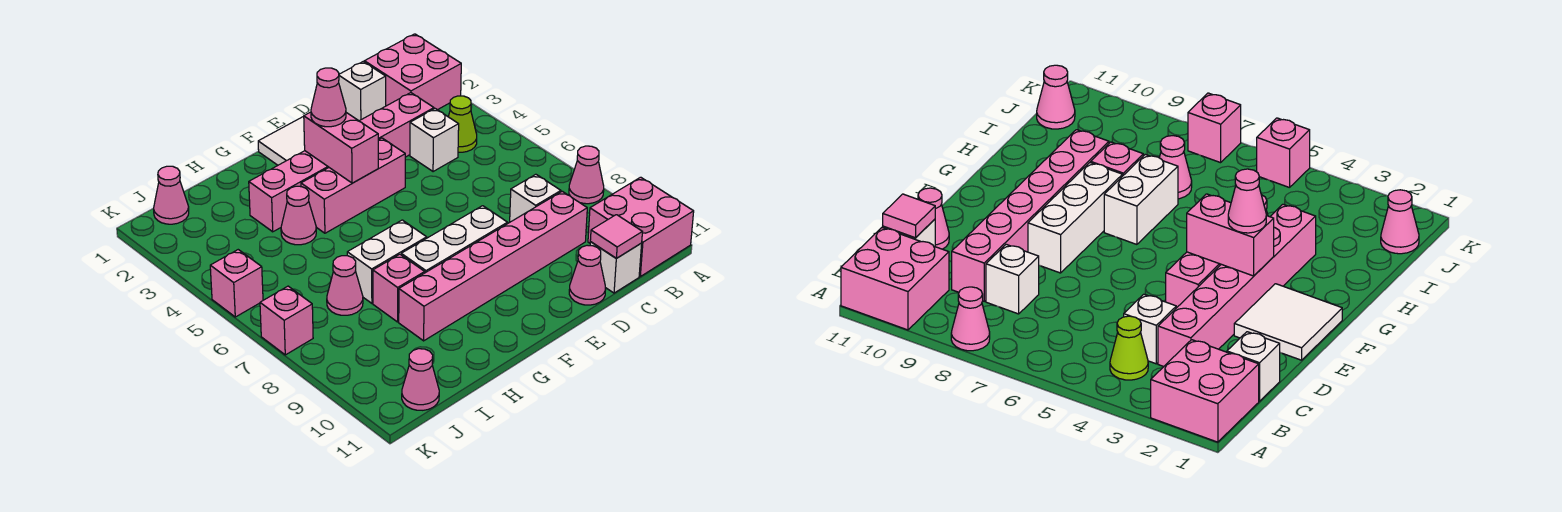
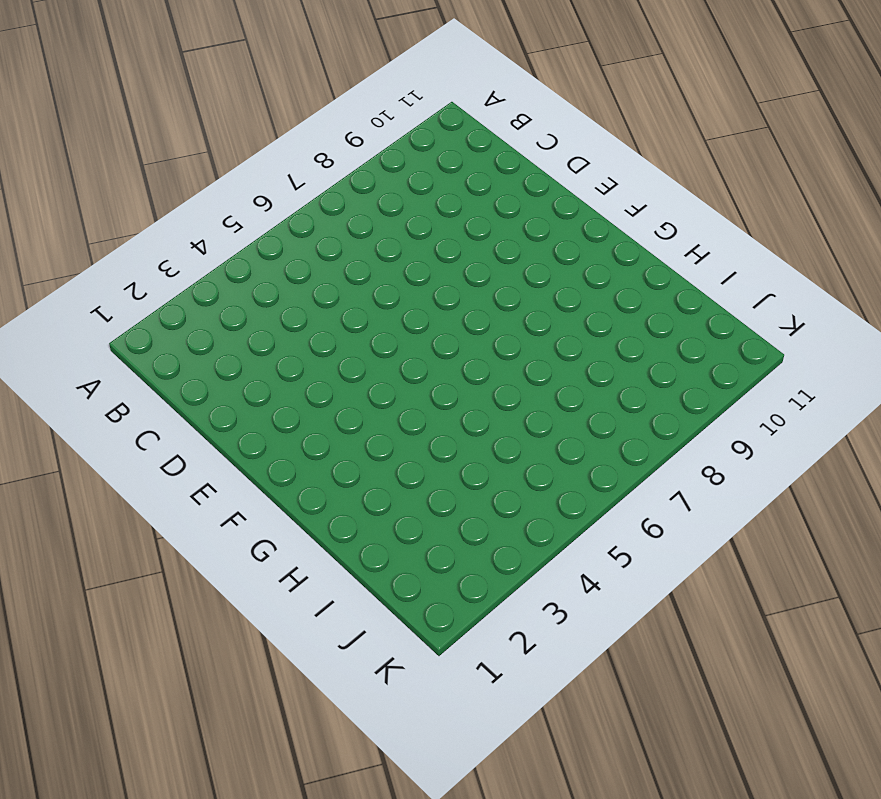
none -> pink brick A1:B2 level 1
none -> pink cone A8 level 1
none -> pink brick A10:B11 level 1

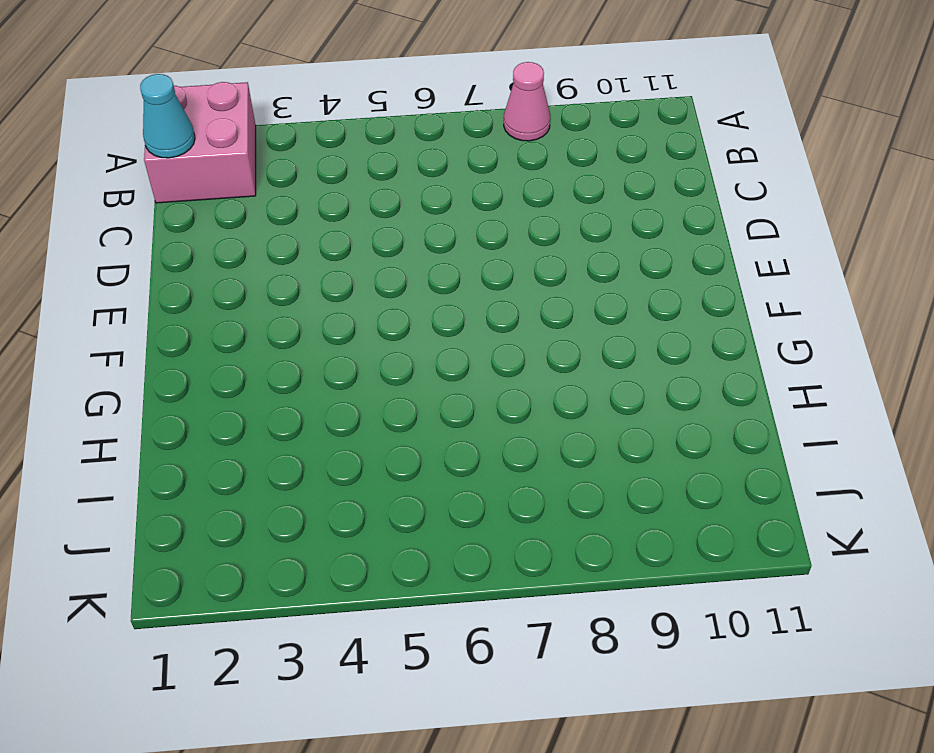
cyan cone B1 level 2 -> none
none -> pink brick A10:B11 level 1
none -> lime cone B4 level 1
none -> white brick C1 level 1

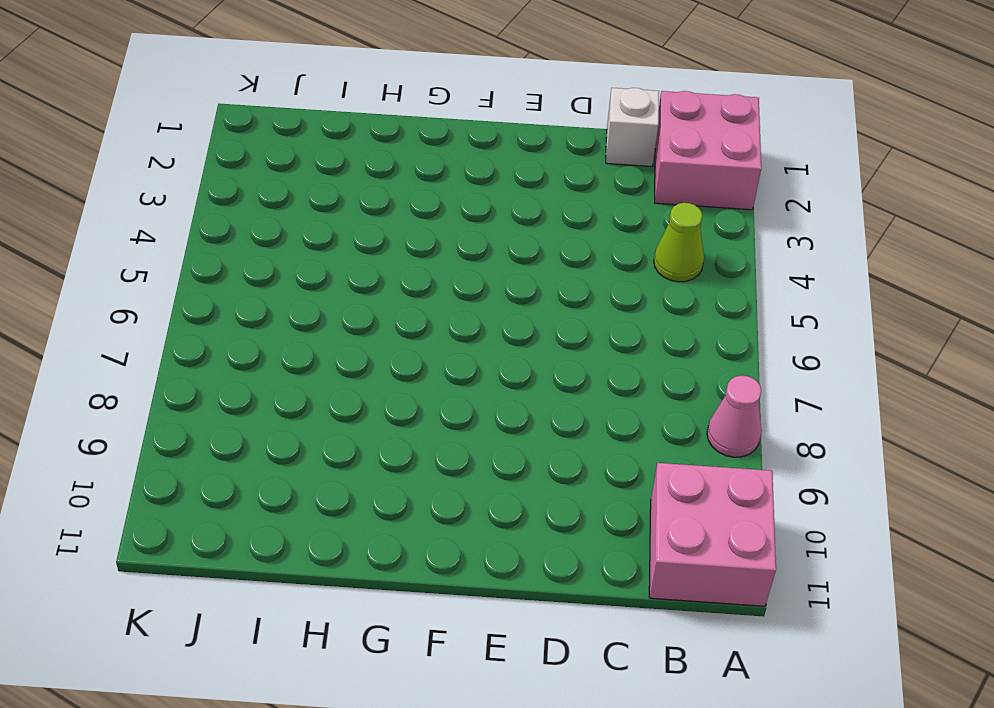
none -> pink brick C3:H3 level 1
none -> white brick C4 level 1
none -> white brick C8 level 1

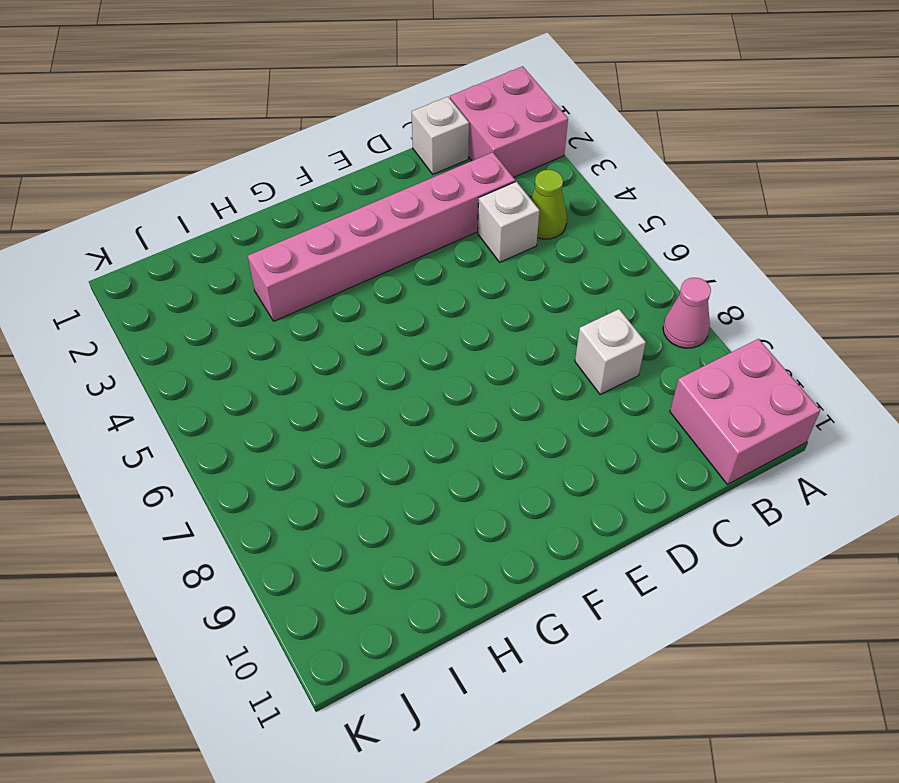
none -> pink brick C9:H9 level 1
none -> white brick C11 level 1
none -> pink cone D11 level 1

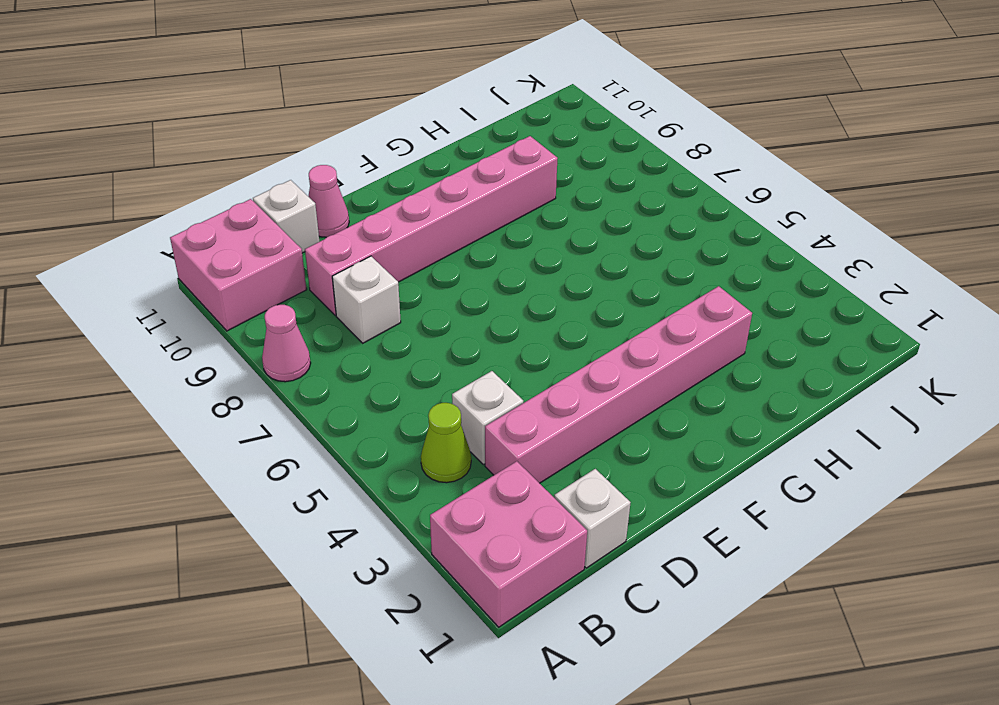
none -> white tile E1:F2 level 1
none -> pink brick E4:G4 level 1
none -> white brick E8:G8 level 1

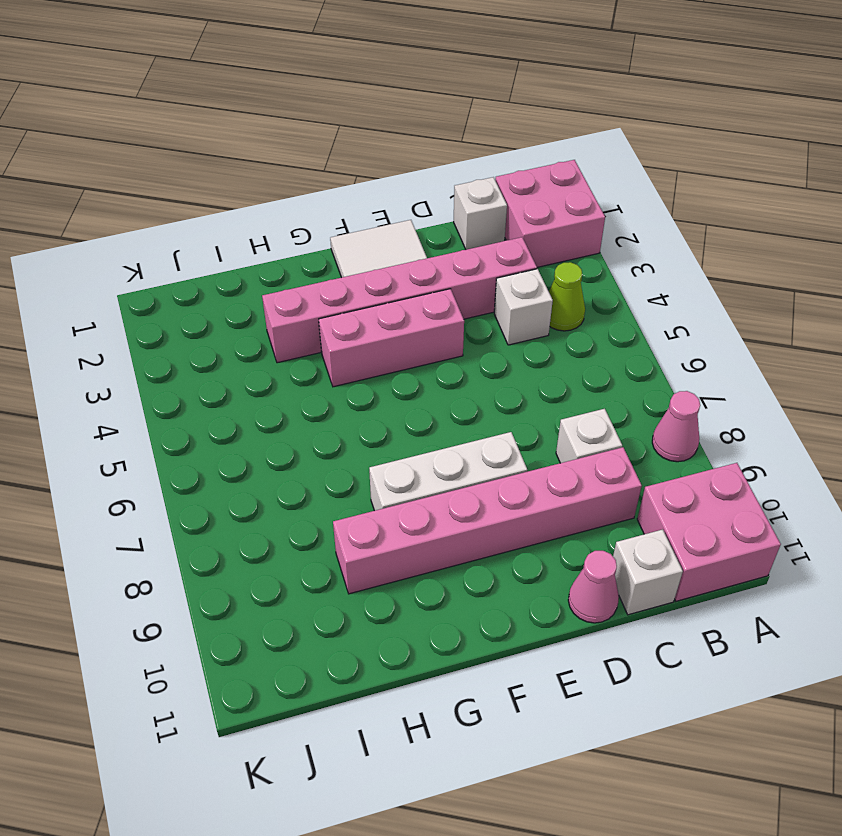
none -> white brick G7:H7 level 1
none -> pink cone H4 level 1
none -> pink brick H8 level 1

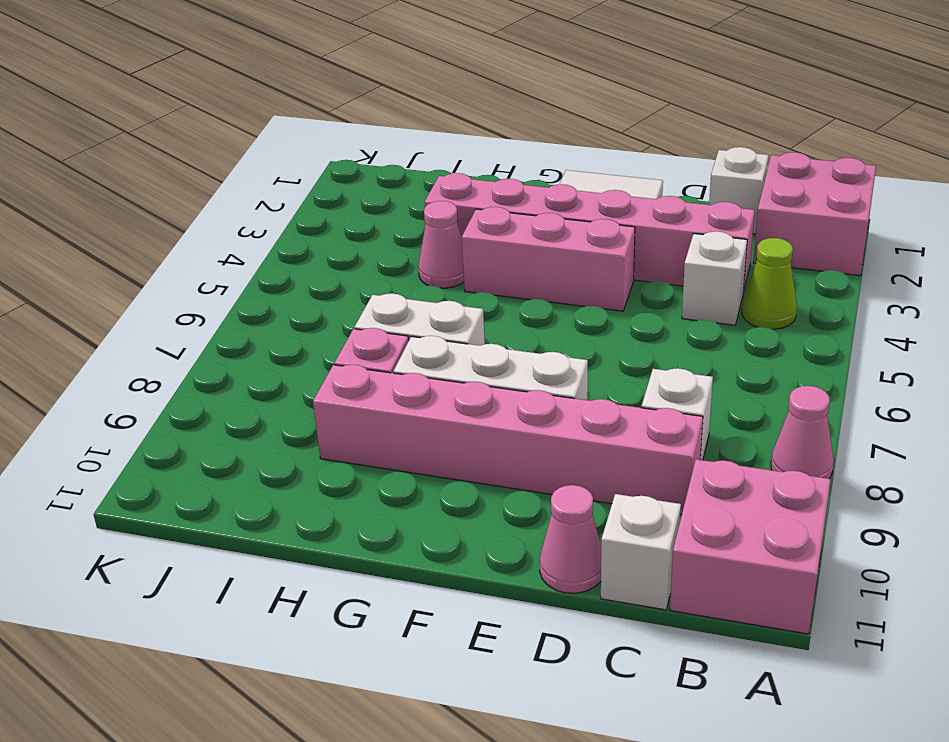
none -> pink cone I7 level 1
none -> pink cone J1 level 1
none -> pink cone J11 level 1

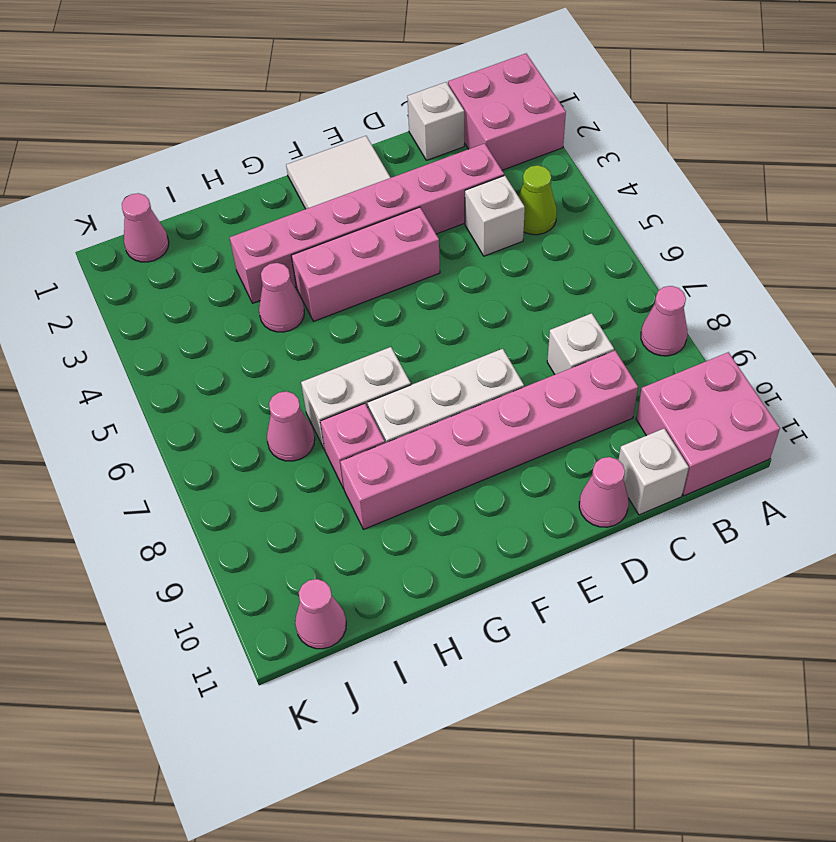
none -> pink brick K5 level 1
none -> pink brick K7 level 1
none -> pink tile C11 level 2

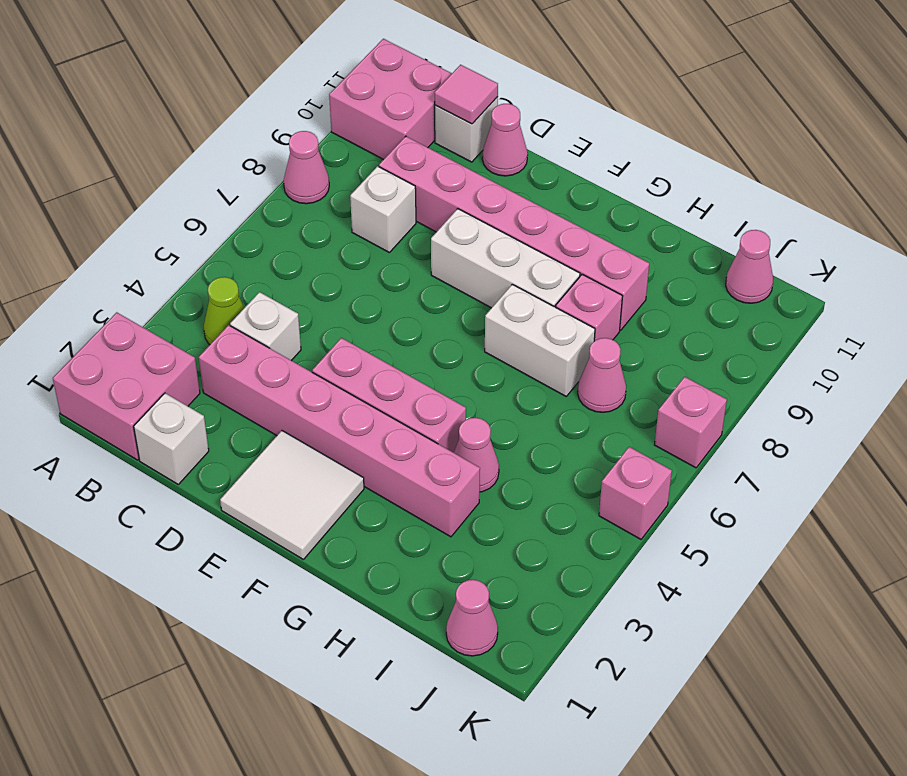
none -> pink brick F3:F4 level 2
none -> pink cone F3 level 3

